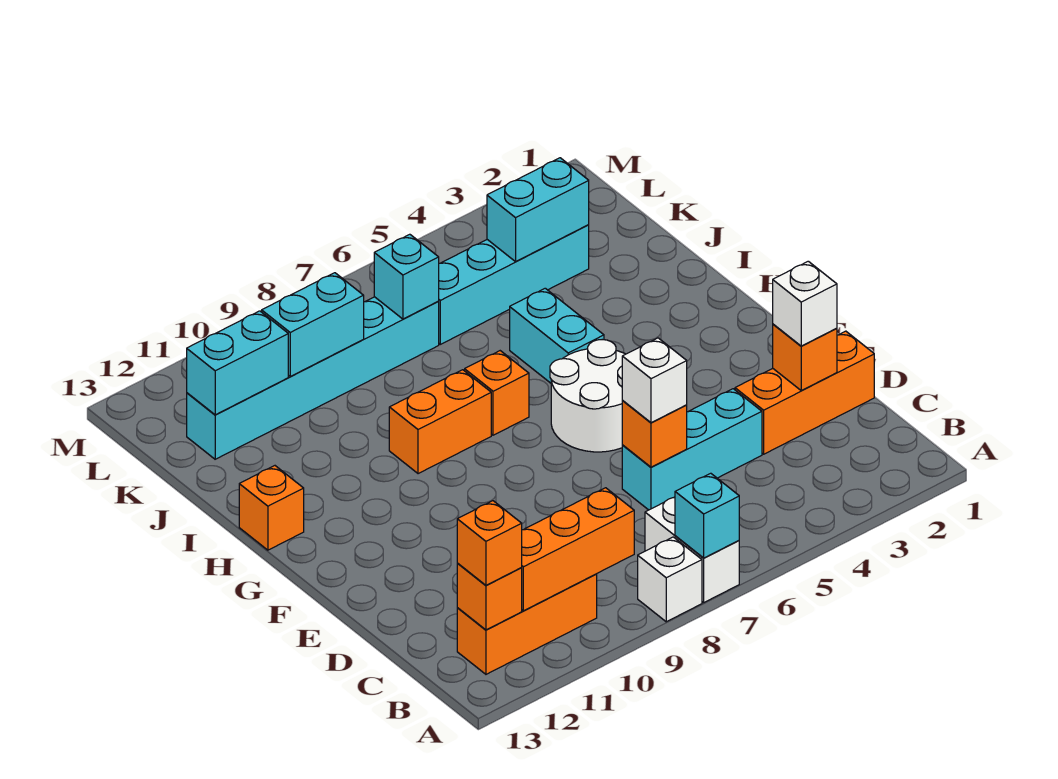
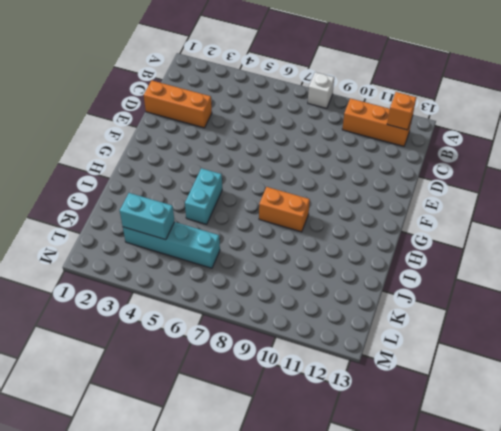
none -> white brick A7:B7 level 1
none -> cyan brick D4:D6 level 1
none -> white round brick F5:G6 level 1

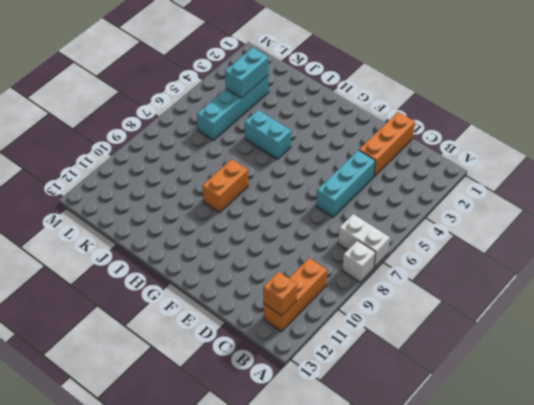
none -> white round brick F5:G6 level 1
none -> orange brick H7 level 1
none -> orange brick H13 level 1

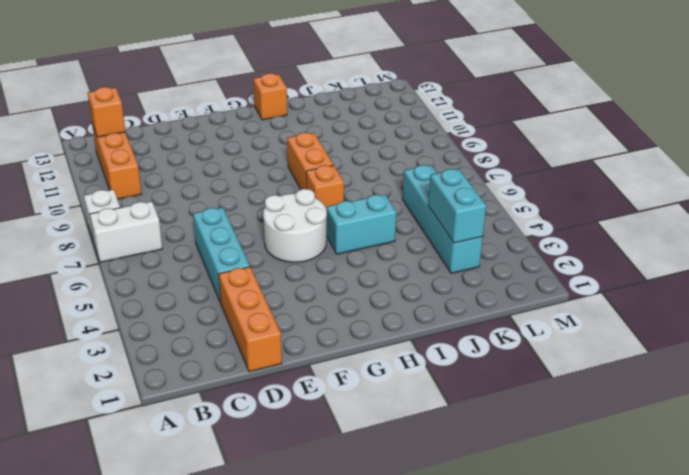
none -> cyan brick K7:K12 level 1
none -> cyan brick A7 level 2
none -> orange brick B9:B11 level 2

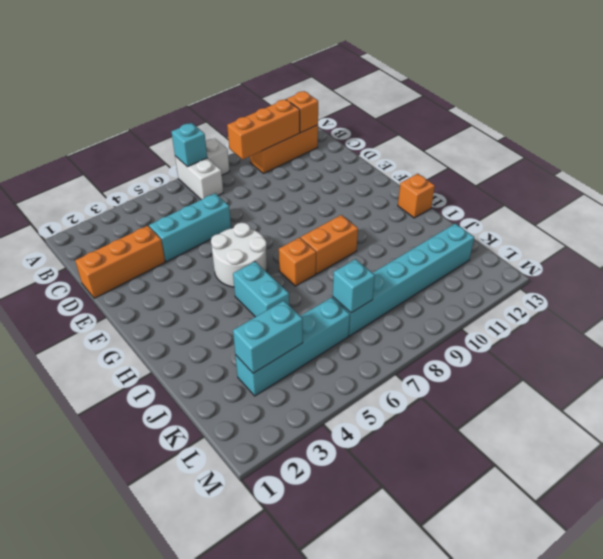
none -> orange brick D2 level 2
none -> orange brick D6 level 2
none -> cyan brick K9:K10 level 2

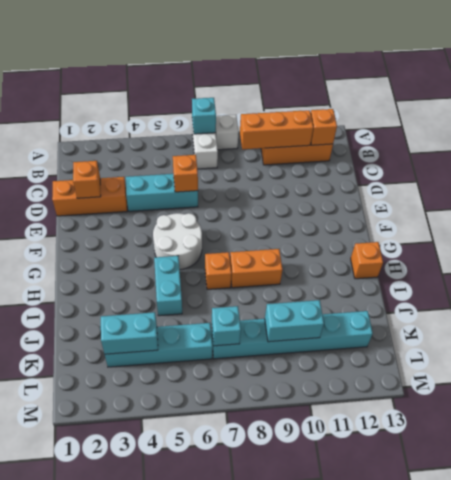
none -> cyan brick K11:K12 level 2
none -> orange brick B12 level 3
none -> white brick D2 level 3

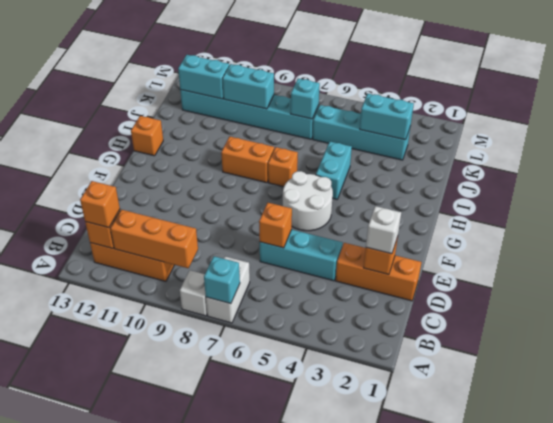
none -> white brick D6 level 3

